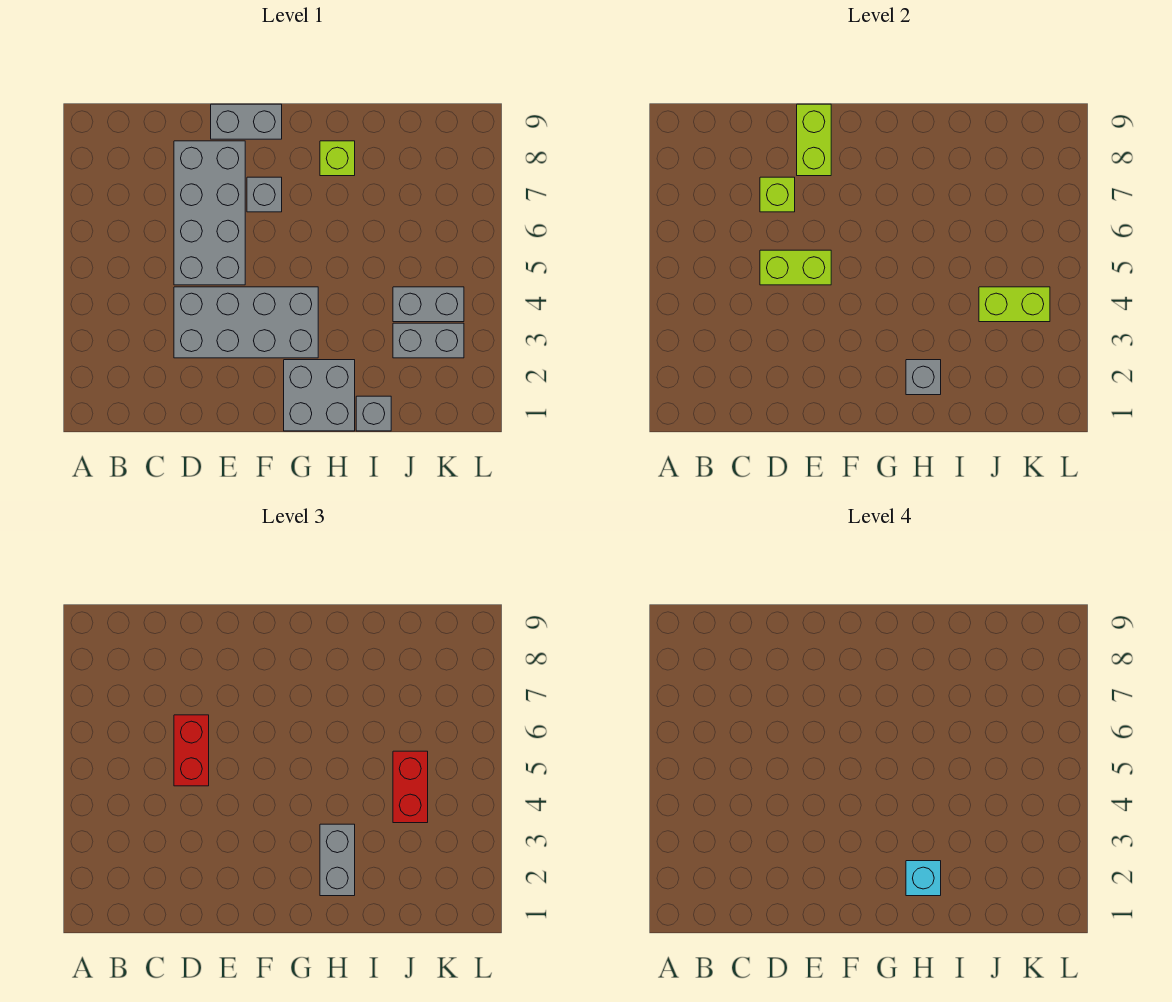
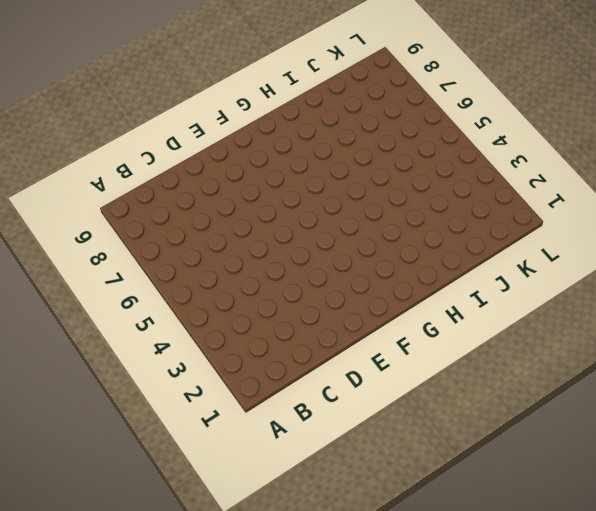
none -> grey brick D3:G4 level 1
none -> grey brick D5:E8 level 1
none -> grey brick E9:F9 level 1

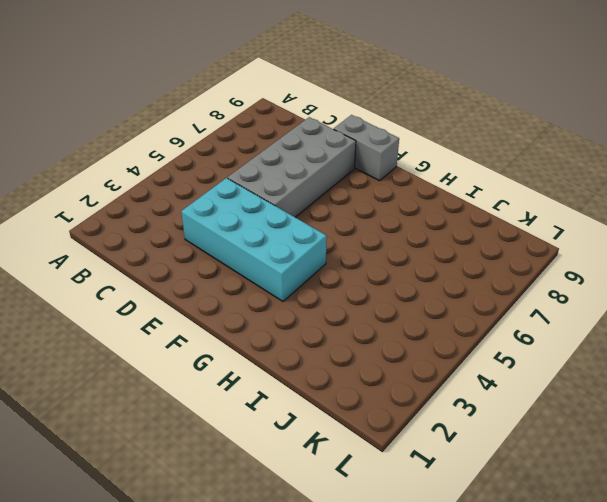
cyan brick D3:G4 level 1 -> grey brick D3:G4 level 1
none -> grey brick F7 level 1
none -> grey brick G1:H2 level 1
none -> lime brick H8 level 1

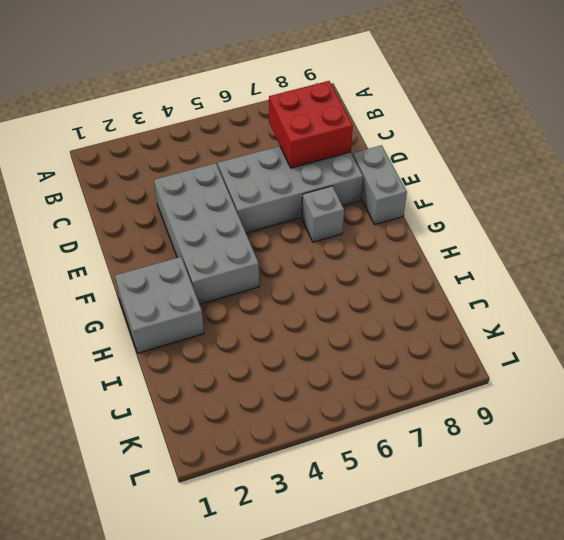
red brick C7:D8 level 2 -> lime brick D7 level 2
none -> lime brick H8 level 1
none -> grey brick I1 level 1
none -> grey brick J3:K3 level 1

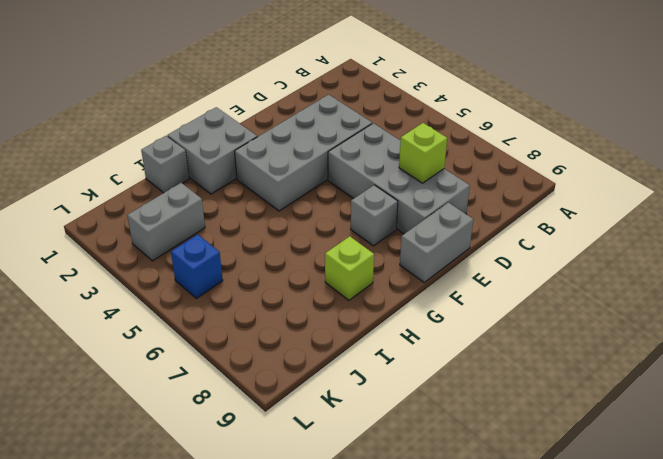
blue brick K5 level 1 -> none
none -> grey brick J4:K4 level 1
none -> lime brick D5:E5 level 2
none -> lime brick E8:E9 level 2

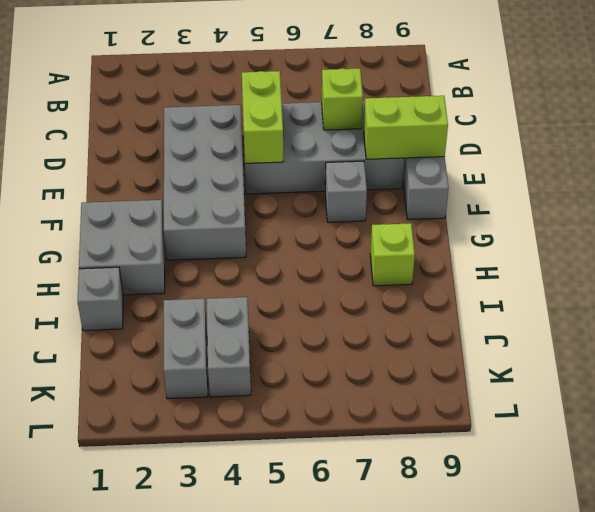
none -> grey brick H2 level 2
none -> lime brick J4:K4 level 2
none -> red brick D5:D6 level 3

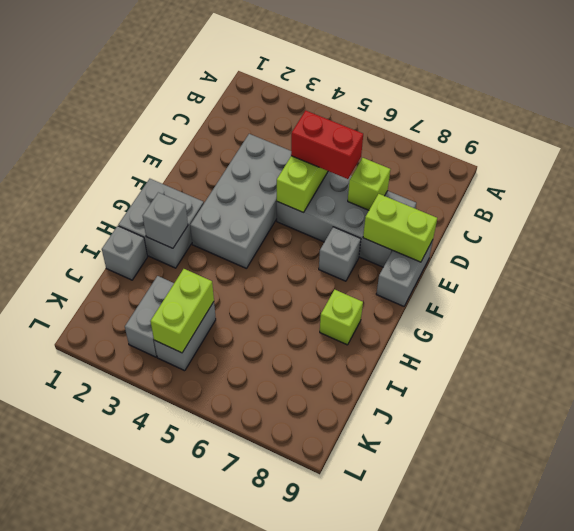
none -> grey brick H2:H3 level 3
none -> red brick J4:J5 level 3
none -> cyan brick H2 level 4

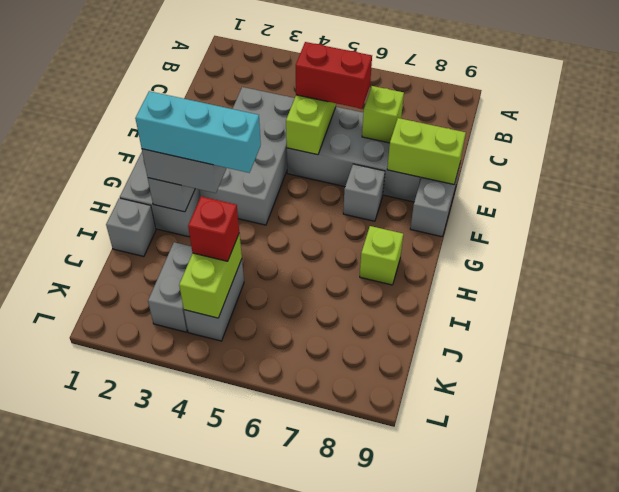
cyan brick H2:H4 level 4 -> cyan brick H2 level 4
red brick J4 level 3 -> red brick J4:J5 level 3

